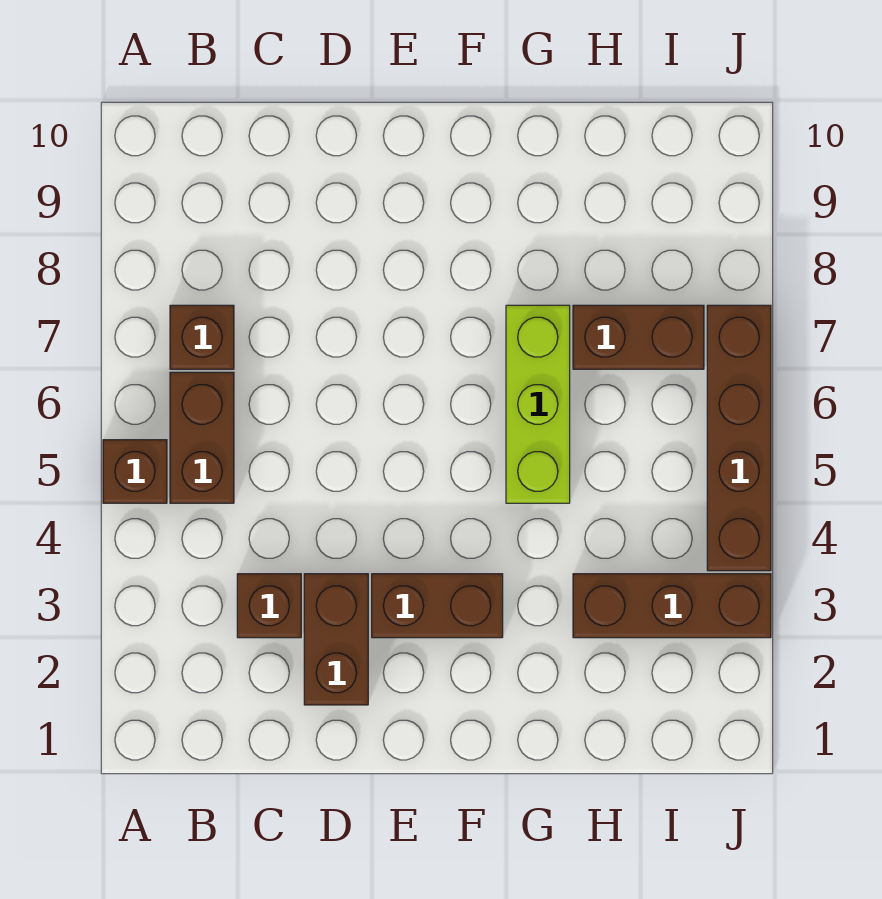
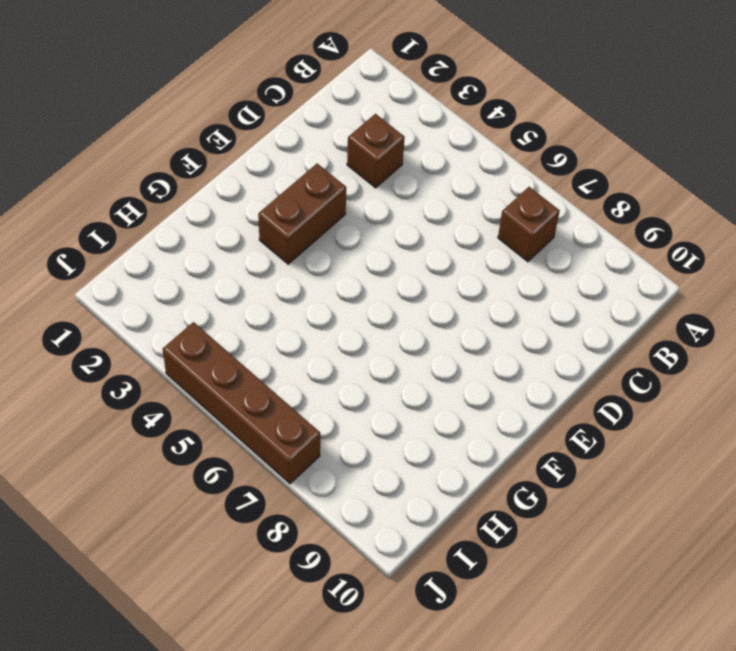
none -> brown brick A5 level 1
none -> brown brick B5:B6 level 1

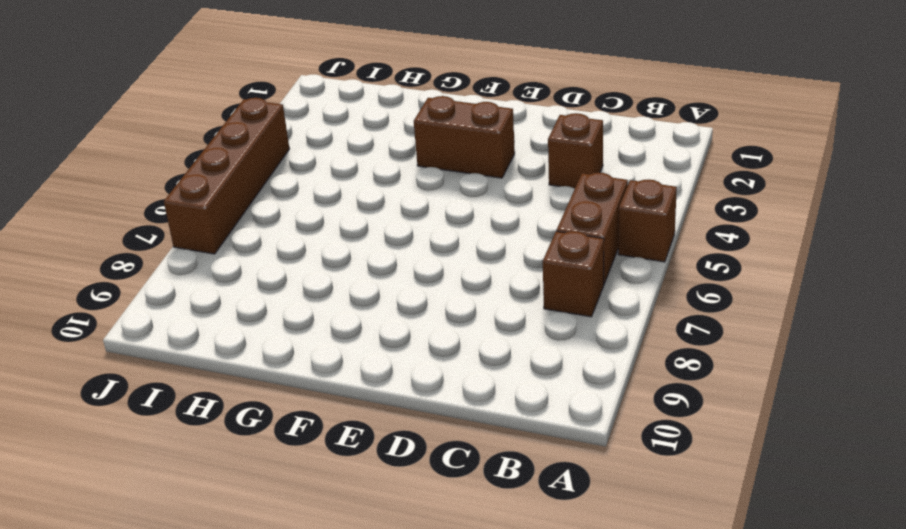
none -> brown brick D2:D3 level 1
none -> lime brick G5:G7 level 1

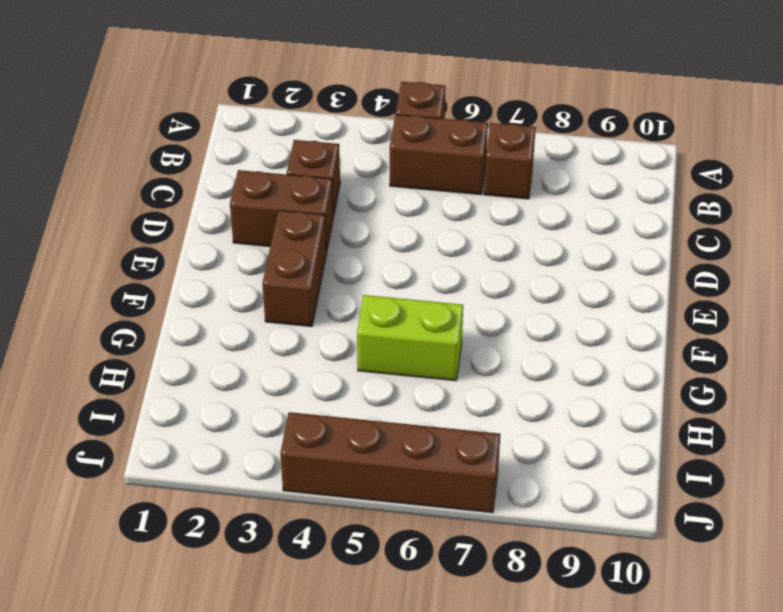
lime brick G5:G6 level 1 -> lime brick G5:G7 level 1
none -> brown brick H3:J3 level 1
none -> brown brick H7:I7 level 1

